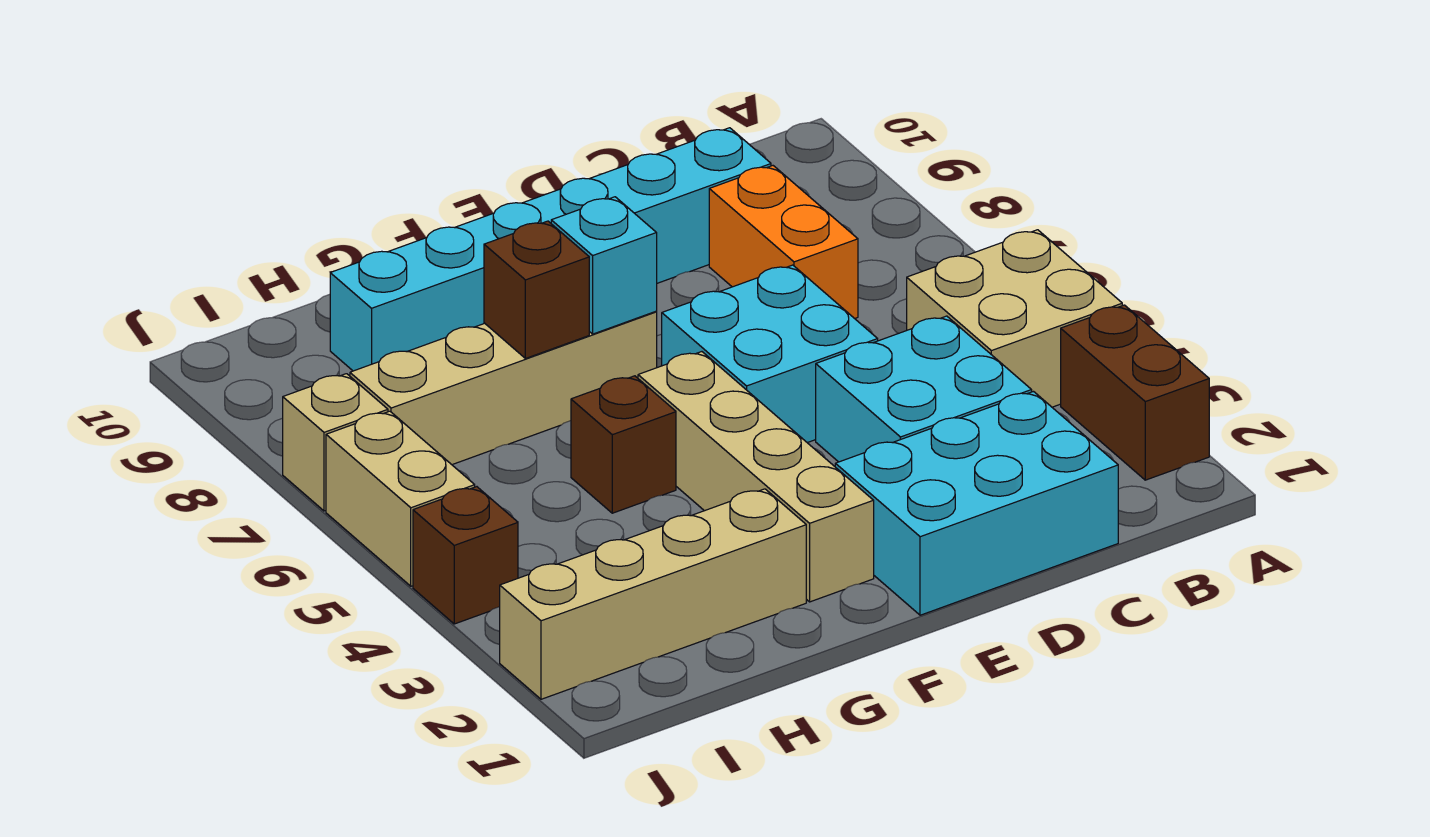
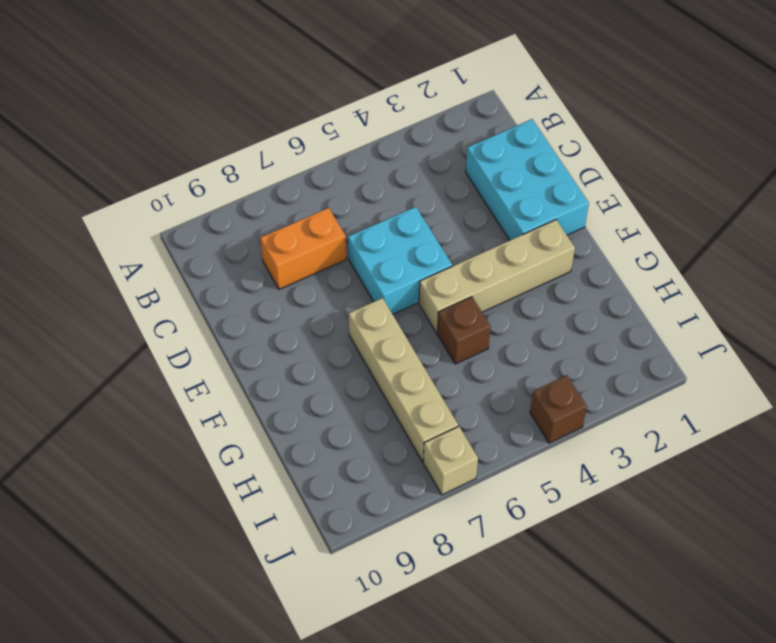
none -> brown brick A2:A3 level 1
none -> tan brick A4:B5 level 1
none -> cyan brick C3:D4 level 1

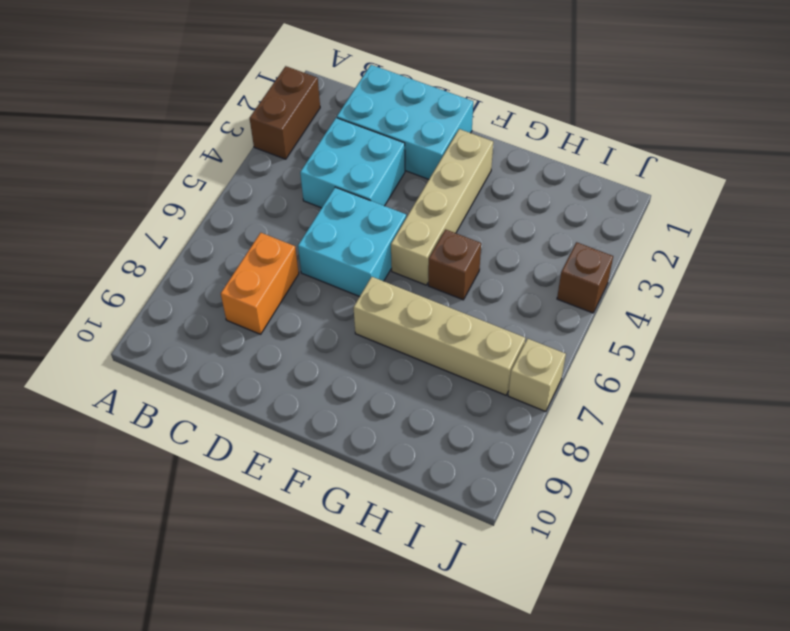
none -> tan brick A4:B5 level 1
none -> cyan brick C9:H9 level 1
none -> tan brick G2:J2 level 1

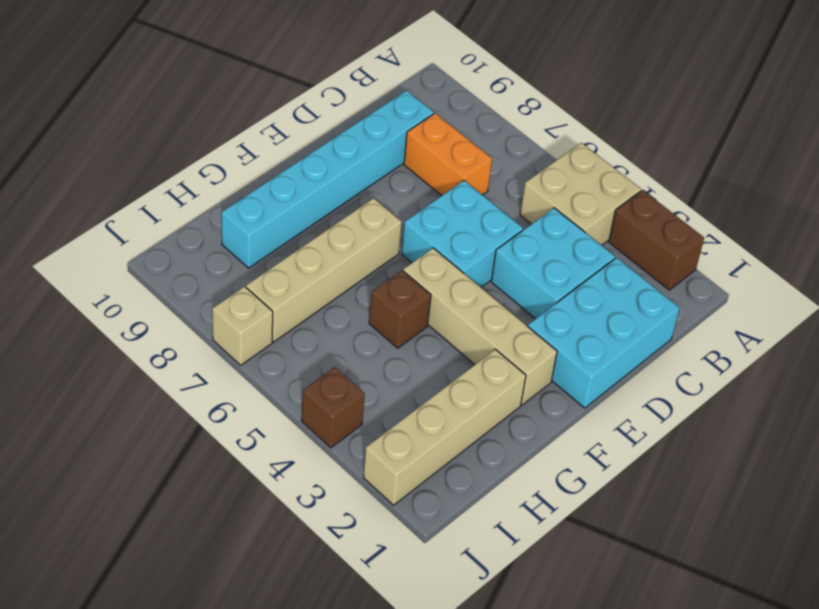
none -> tan brick J5:J6 level 1
none -> cyan brick F7 level 2
none -> brown brick G7 level 2

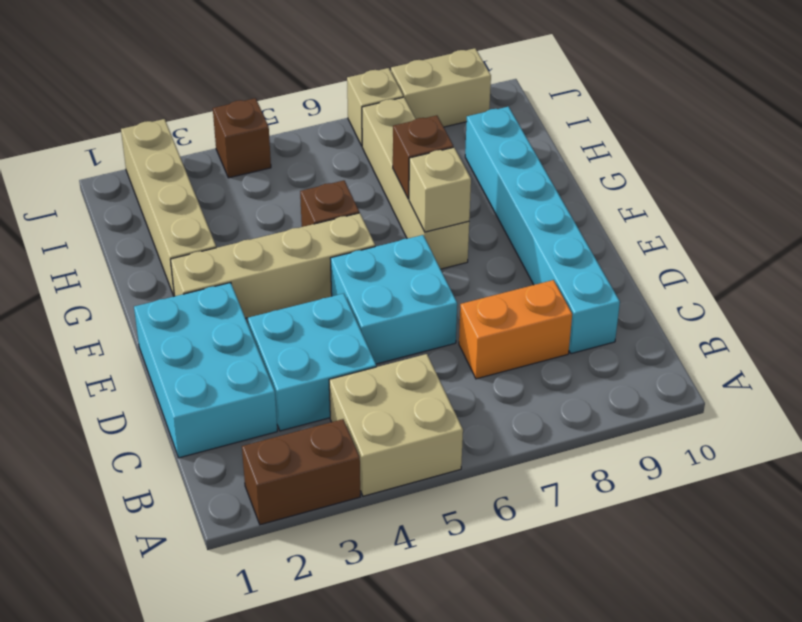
tan brick F7 level 2 -> cyan brick F7 level 2
tan brick J8:J9 level 1 -> tan brick J5:J6 level 1

